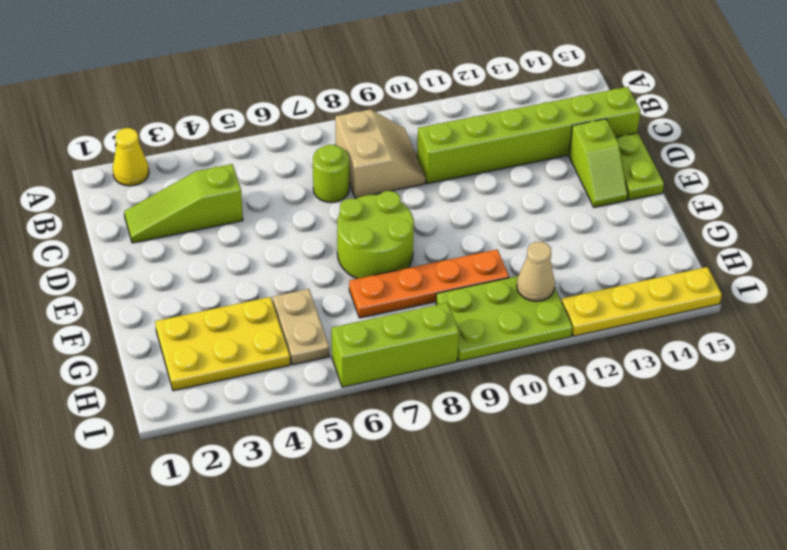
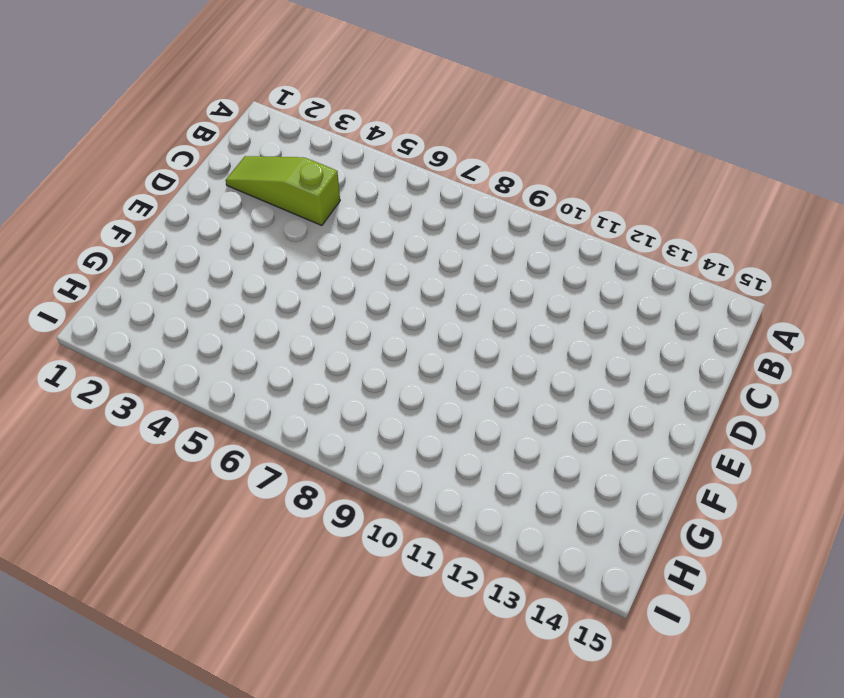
none -> yellow cone A2 level 1
none -> tan slope B8:C9 level 1 top 8
none -> lime round brick C7 level 1

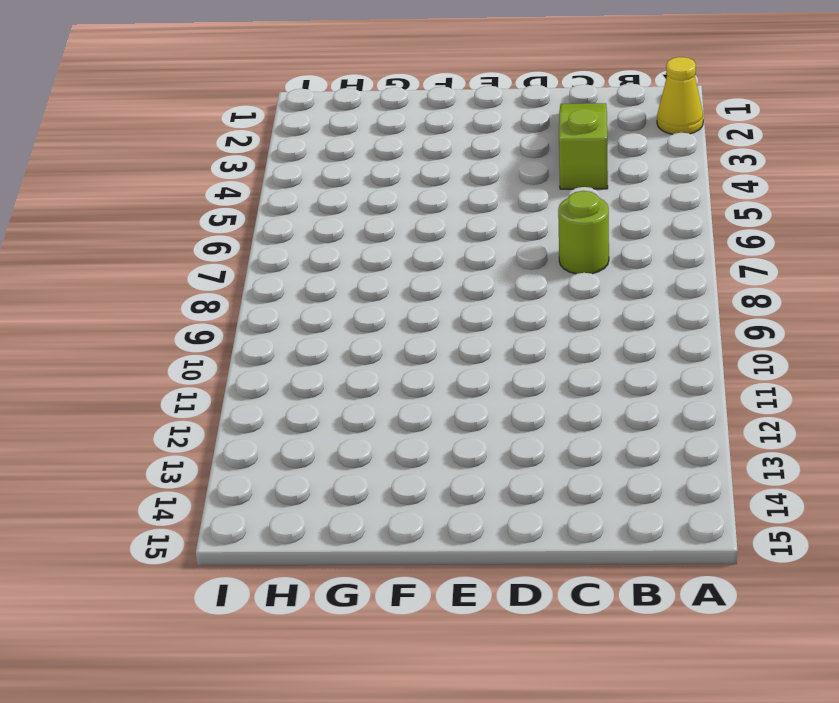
none -> tan slope B8:C9 level 1 top 8
none -> lime brick C10:C15 level 1
none -> lime slope D14:E14 level 1 top D

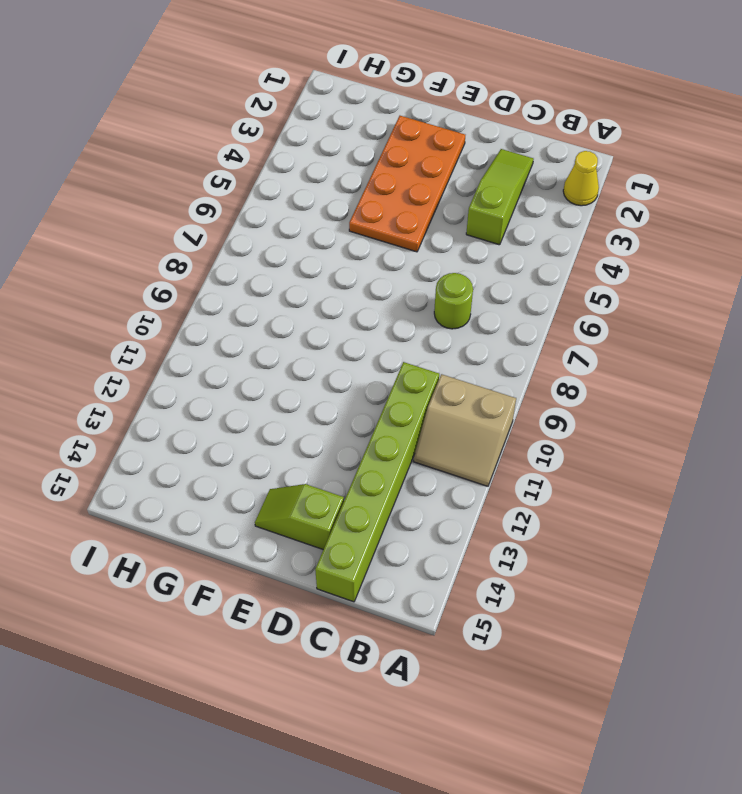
tan slope A10:B11 level 1 top 10 -> tan slope B8:C9 level 1 top 8
orange plate E2:F5 level 1 -> none
none -> lime plate D15:E15 level 1
none -> lime round brick E7:F8 level 1
none -> yellow plate G2:H4 level 1

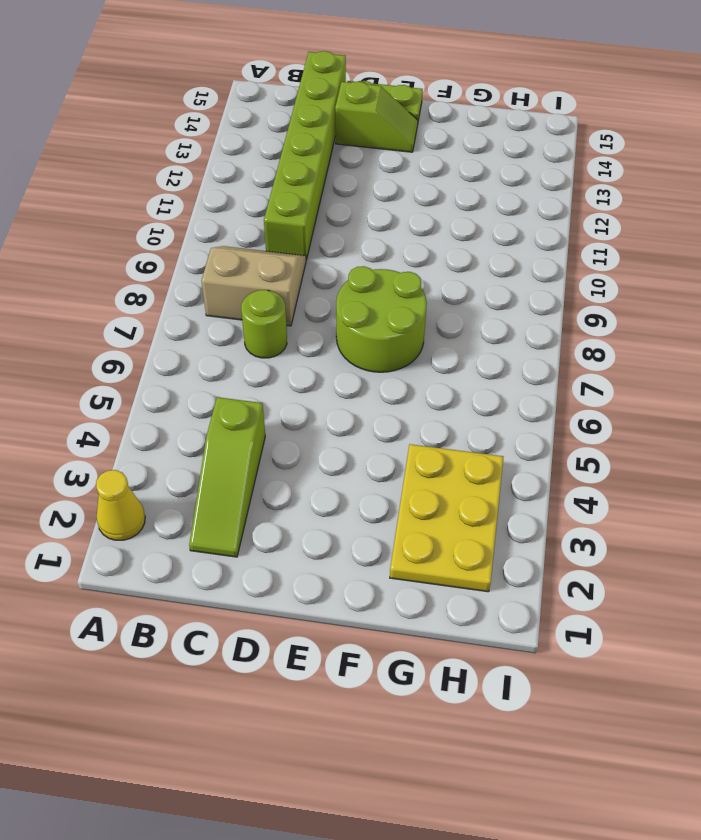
none -> tan plate G5:H5 level 1
none -> orange plate G7:G10 level 1
none -> lime plate H9:I11 level 1

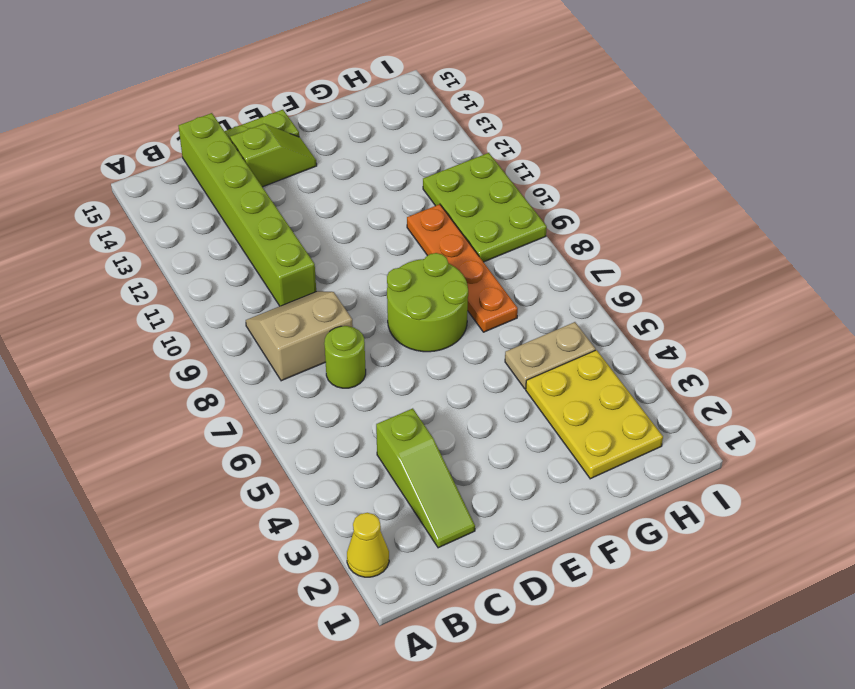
none -> lime brick I6:I8 level 1
none -> yellow plate I12:I15 level 1
none -> tan cone H11 level 2

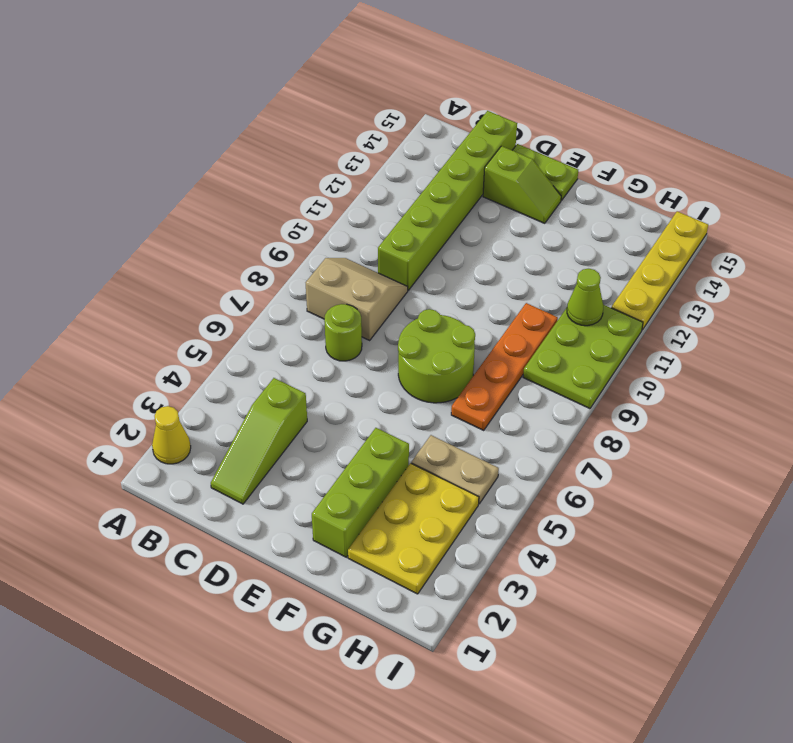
lime brick F2:F4 level 1 -> lime brick I6:I8 level 1
lime cone H11 level 2 -> tan cone H11 level 2

